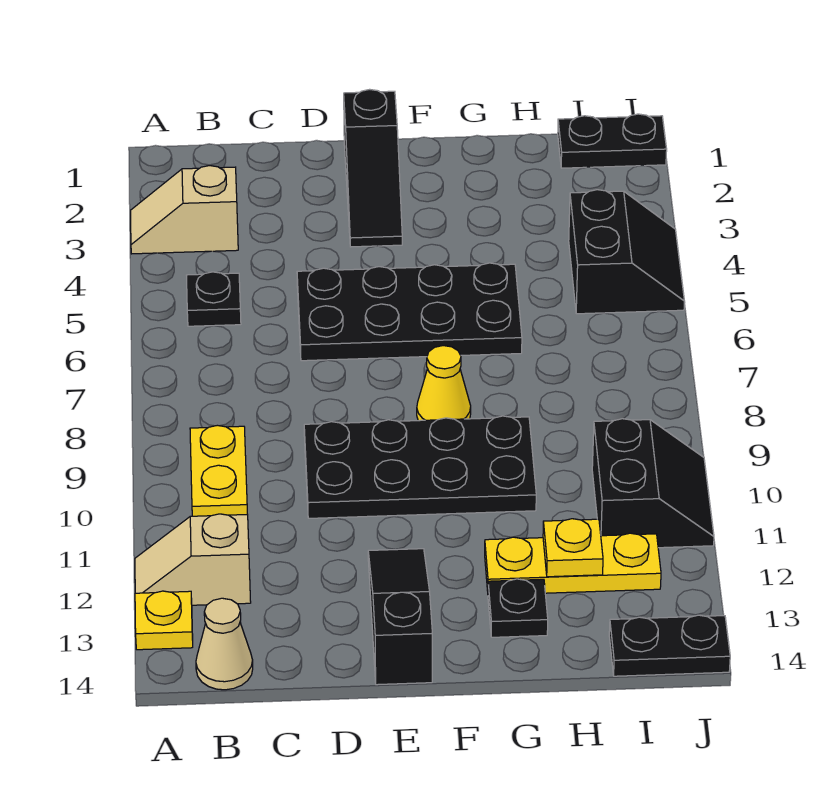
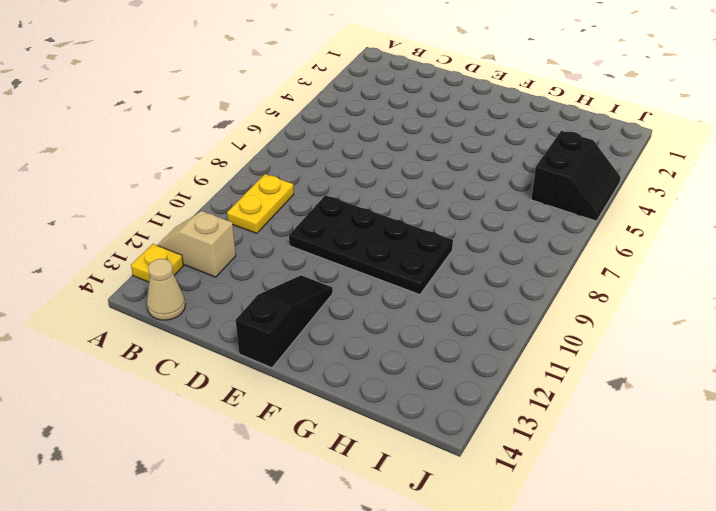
none -> tan slope A3:B3 level 1 top B
none -> black plate B5 level 1
none -> black plate D5:G6 level 1

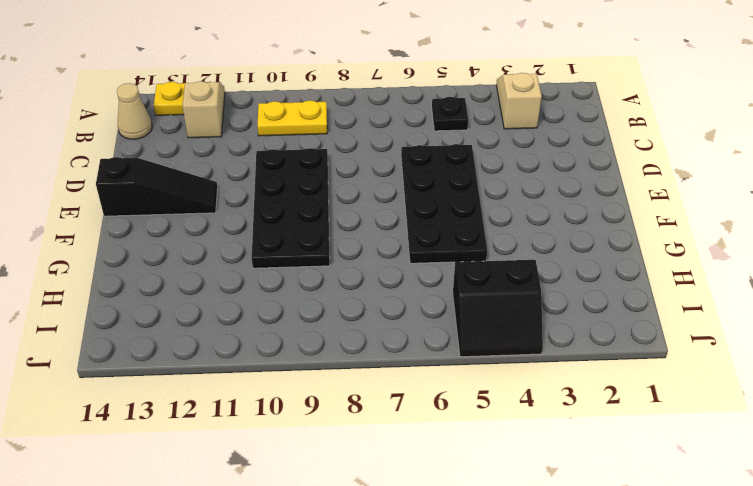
none -> black slope E1:E3 level 1 top 1
none -> yellow cone F8 level 1
none -> yellow plate G12:I12 level 1

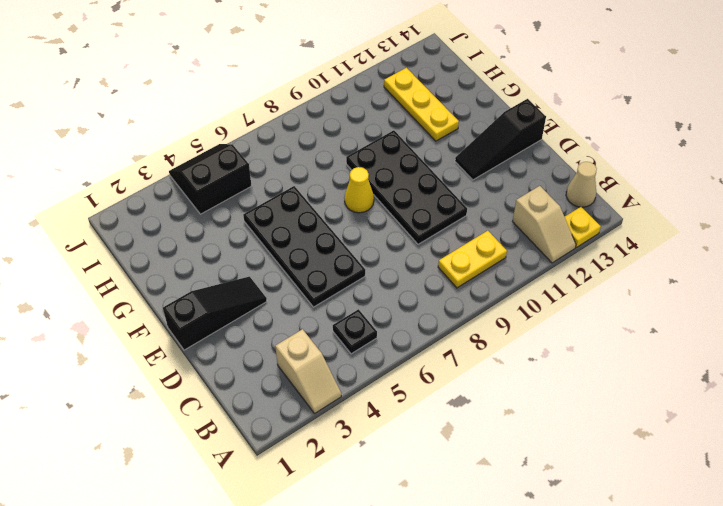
none -> black plate G13 level 1
none -> black plate I1:J1 level 1
none -> black slope I10:J11 level 1 top I

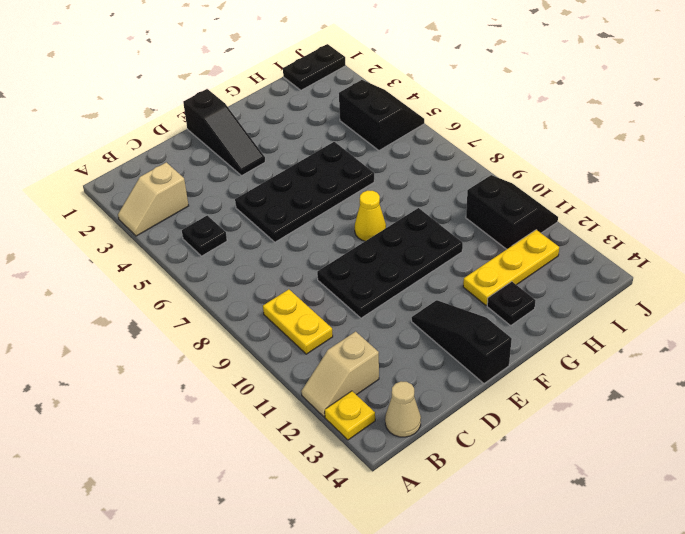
none -> black plate I14:J14 level 1
none -> yellow plate H12 level 2

